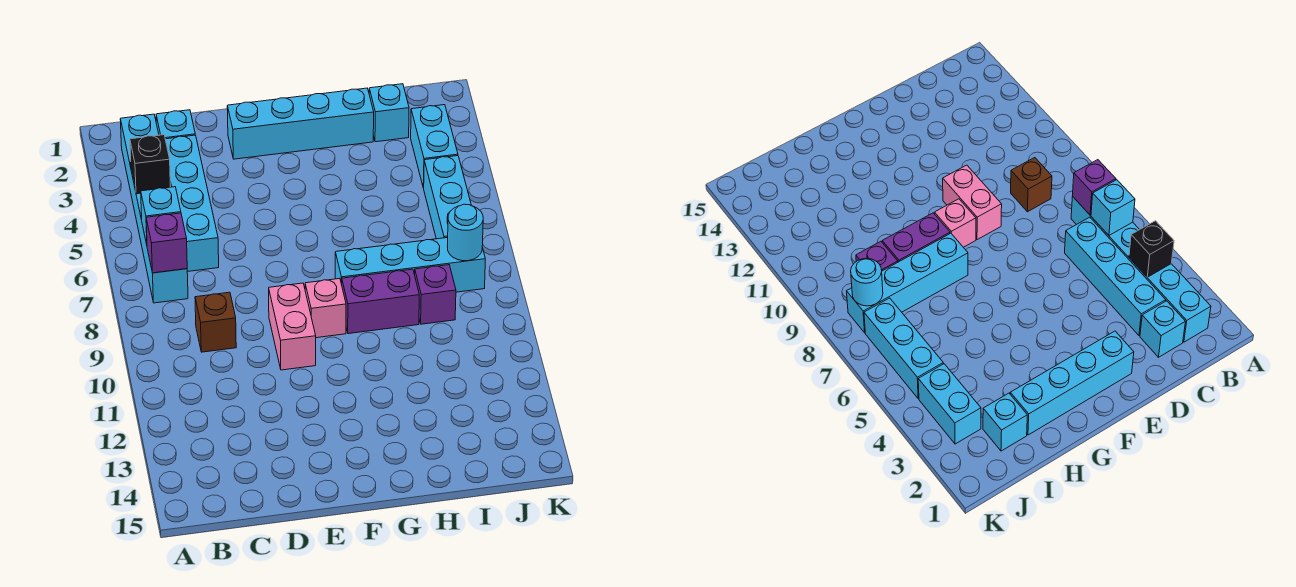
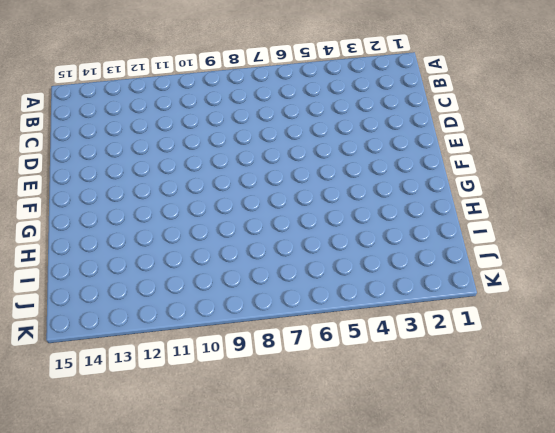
none -> cyan brick B2:B7 level 1
none -> cyan brick C2 level 1
none -> cyan brick C3:C6 level 1

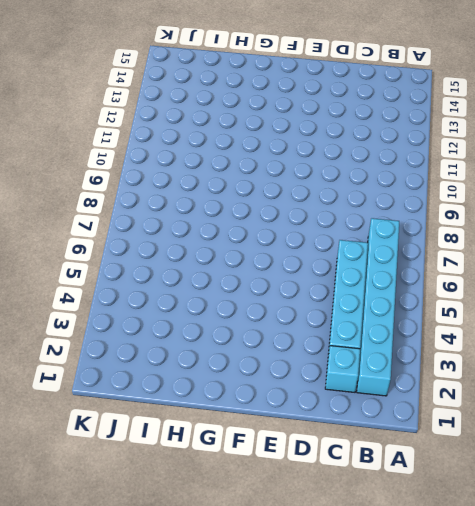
none -> brown brick C9 level 1
none -> cyan brick E2:H2 level 1
none -> pink brick E9:E10 level 1

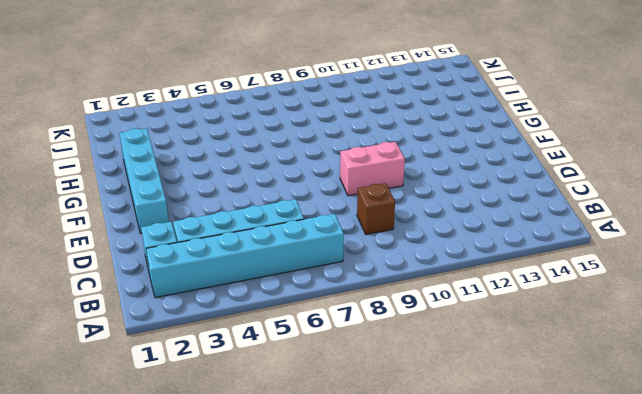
none -> pink brick F9 level 1
none -> cyan brick G8:J8 level 1
none -> purple brick G9:H9 level 1

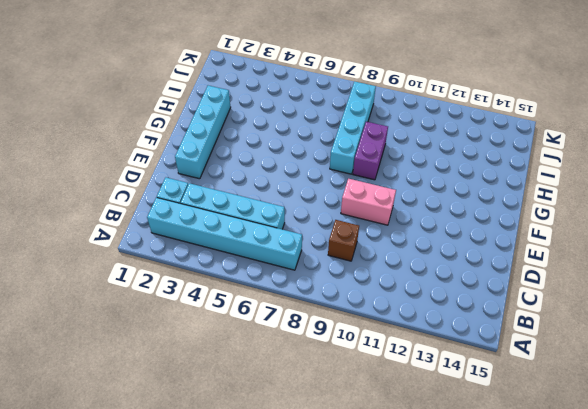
none -> pink brick F9 level 1
none -> cyan brick I2 level 1
none -> purple brick I9 level 1

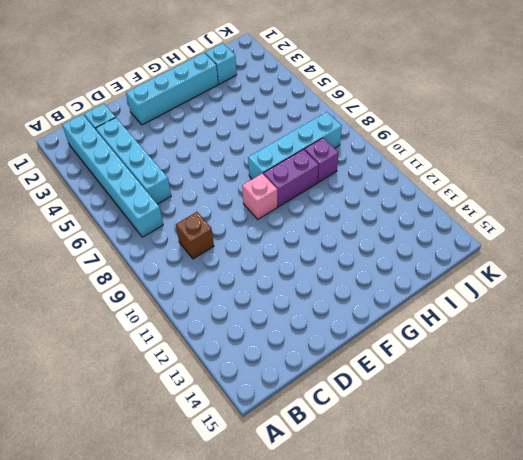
none -> pink brick E9:E10 level 1
none -> cyan brick J3:J4 level 1
none -> cyan brick J5:J7 level 1

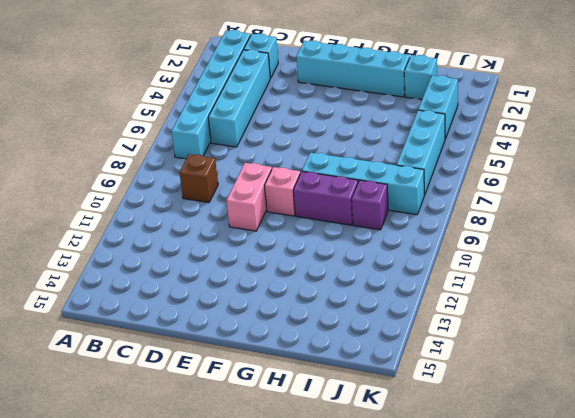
none -> black brick B4 level 2
none -> cyan brick B6 level 2
none -> purple brick B7 level 2

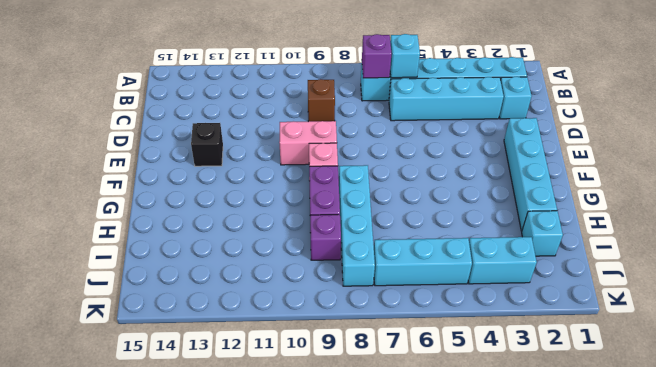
black brick E13 level 1 -> black brick B4 level 2
none -> cyan round brick J8 level 2

